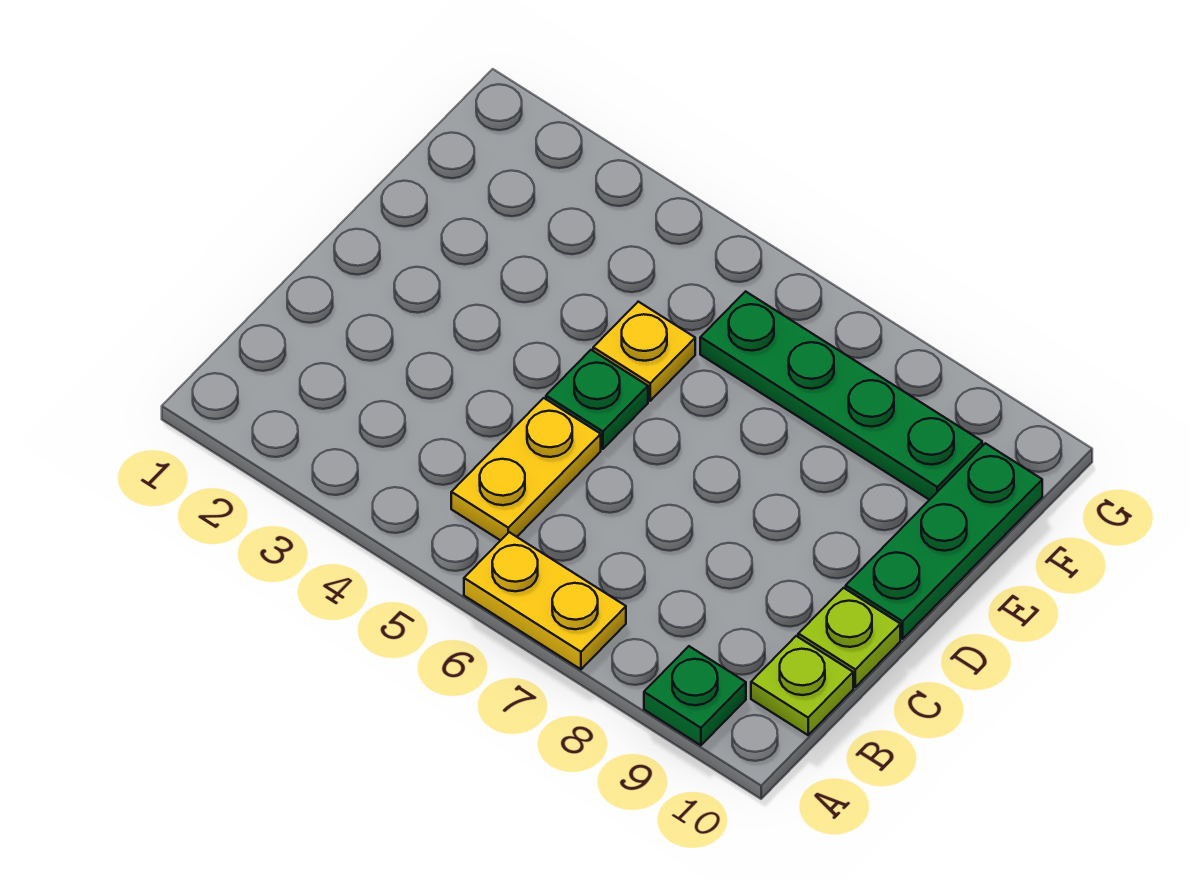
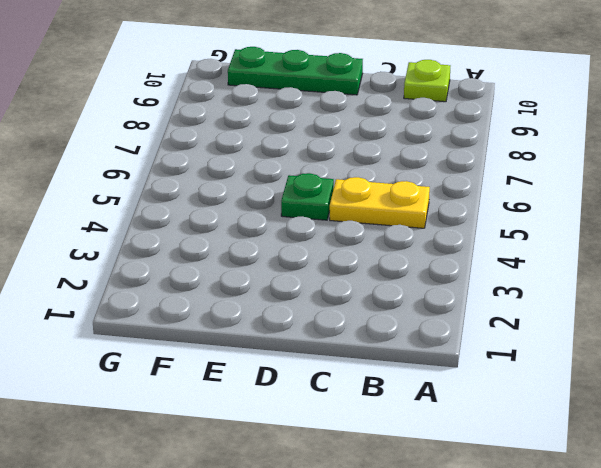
none -> yellow plate A6:A7 level 1
none -> green plate A9 level 1

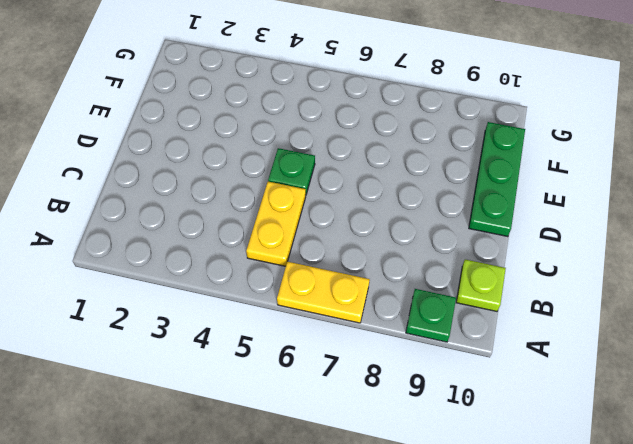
none -> lime plate C10 level 1
none -> yellow plate E5 level 1

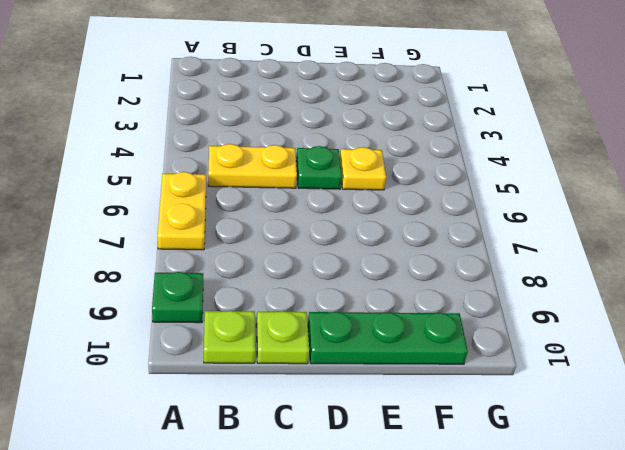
none -> green plate F6:F9 level 1

